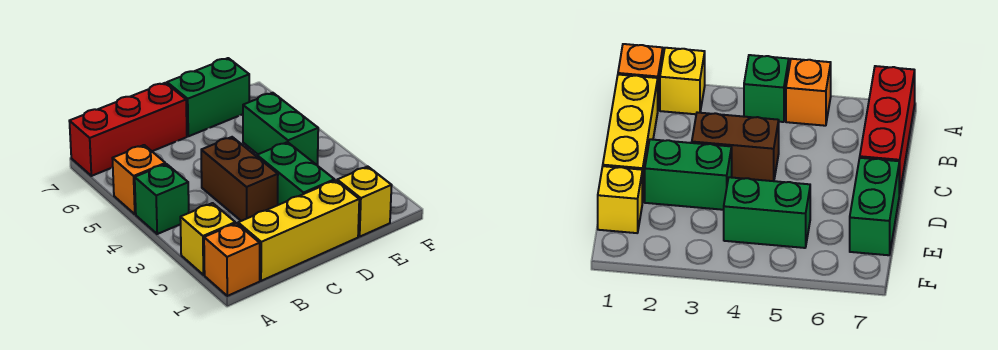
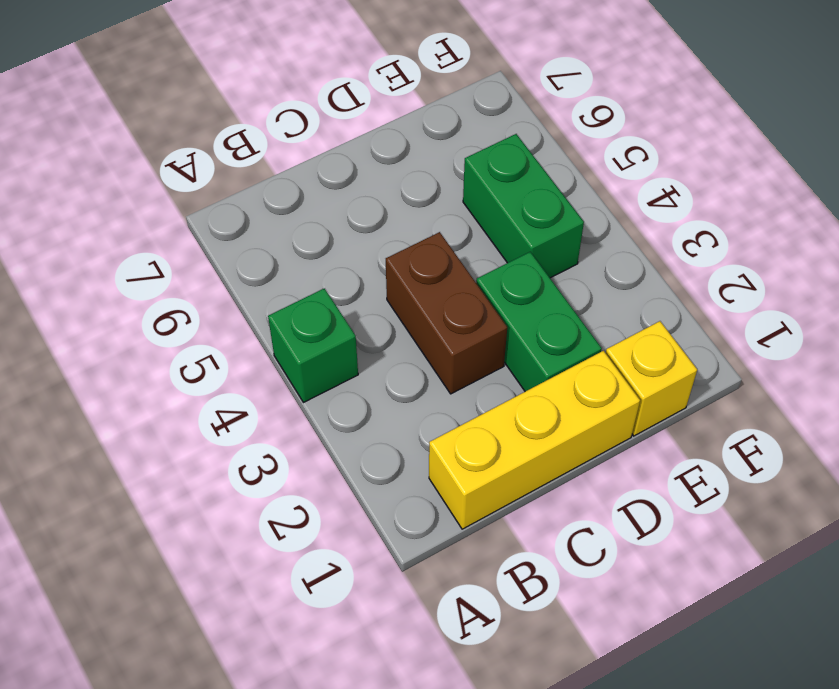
none -> orange brick A1 level 1
none -> yellow brick A2 level 1

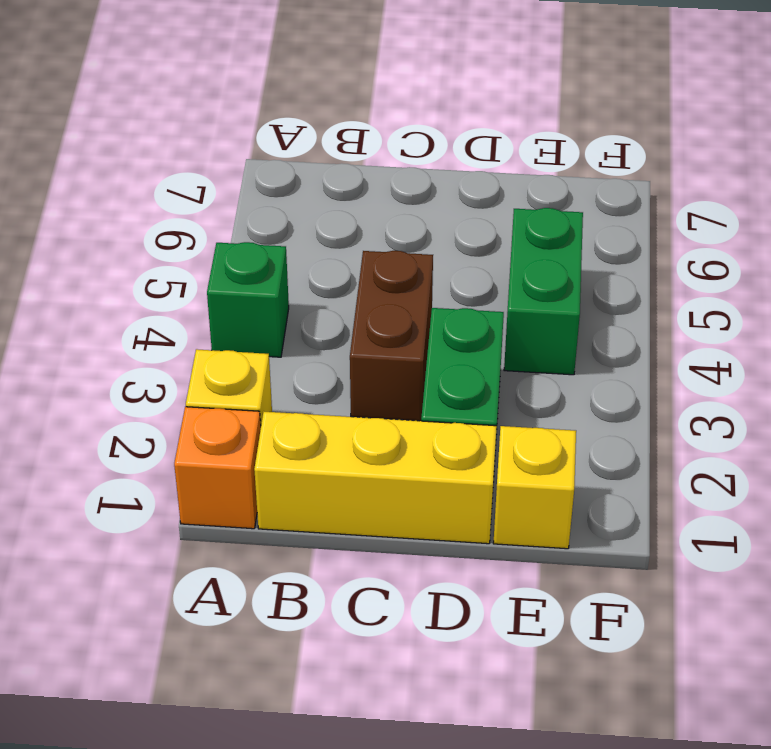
none -> orange brick A5 level 1
none -> red brick A7:C7 level 1

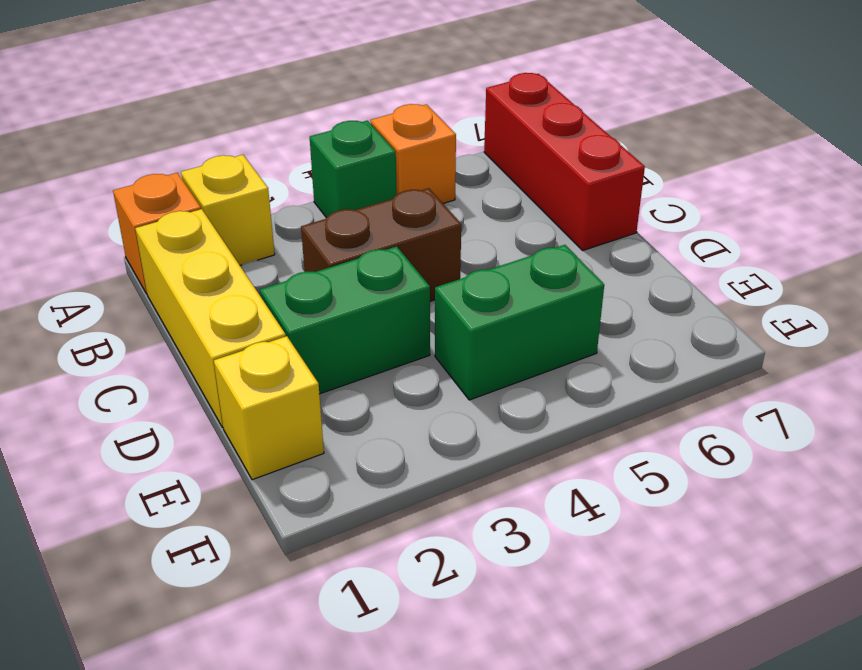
none -> green brick D7:E7 level 1

